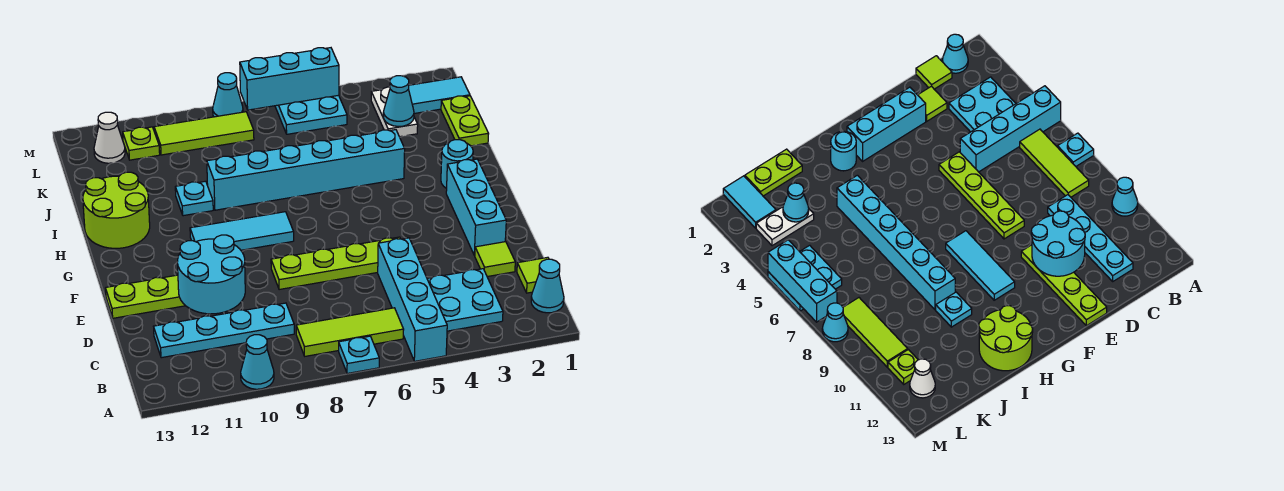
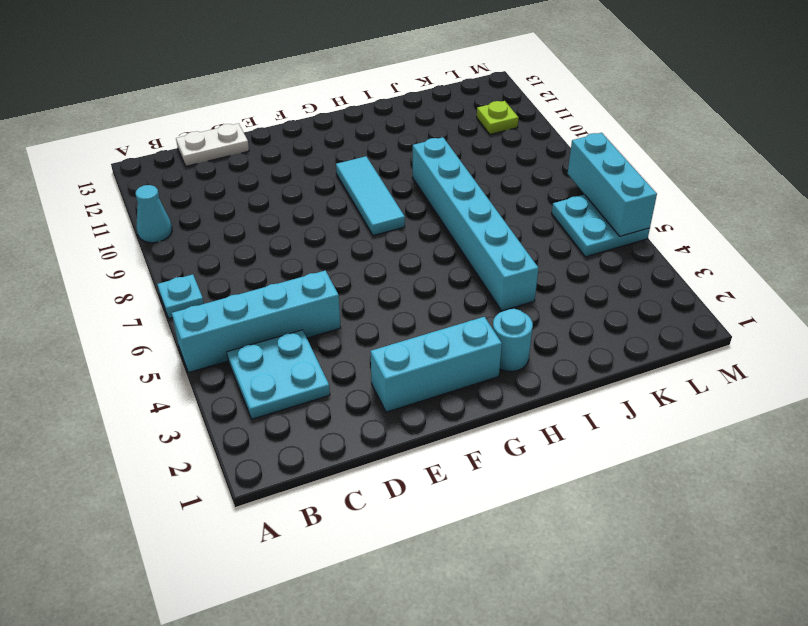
white plate C13:D13 level 1 -> white plate K3:L3 level 1
none -> cyan cone B1 level 1
none -> lime tile B6:B8 level 1
none -> lime tile C1 level 1

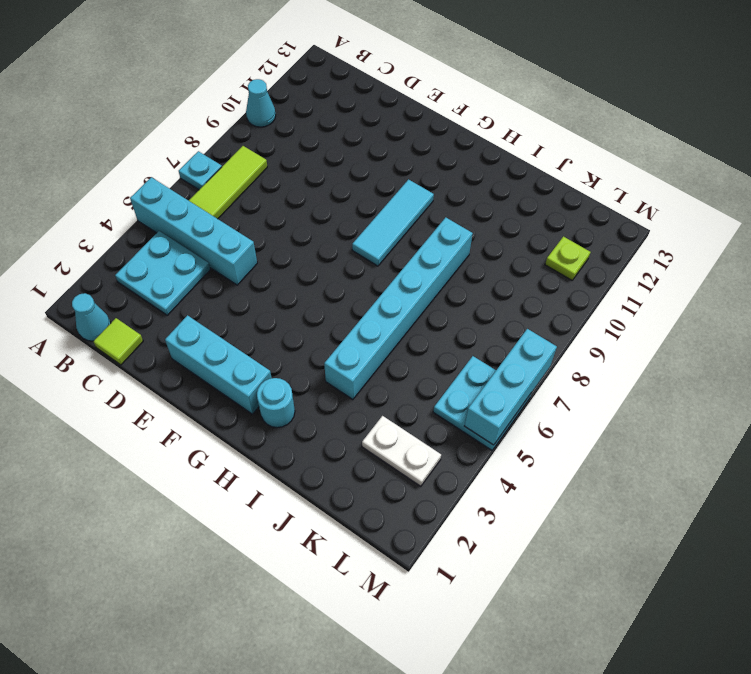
none -> cyan plate C9:C12 level 1
none -> lime tile D2 level 1
none -> lime plate E5:E8 level 1

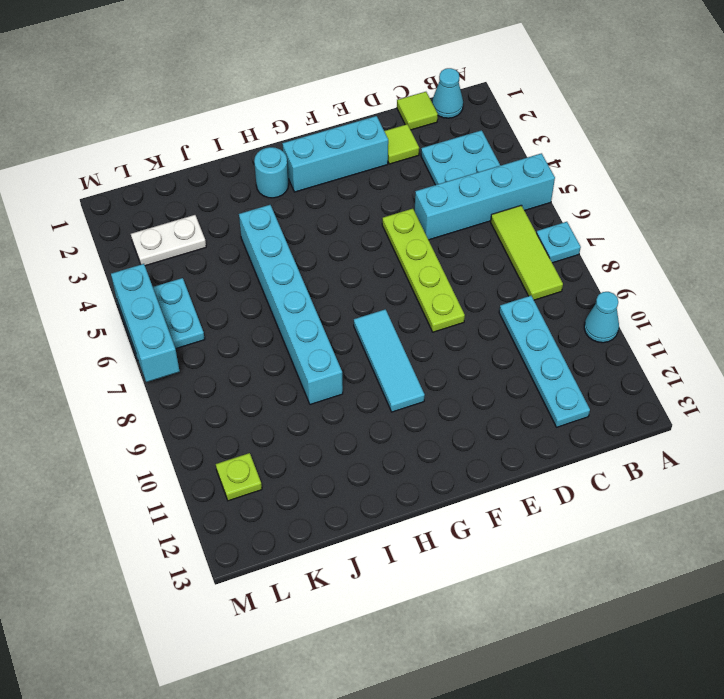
none -> lime plate E10:E13 level 1
none -> lime round brick H12:I13 level 1
none -> cyan plate I10 level 1

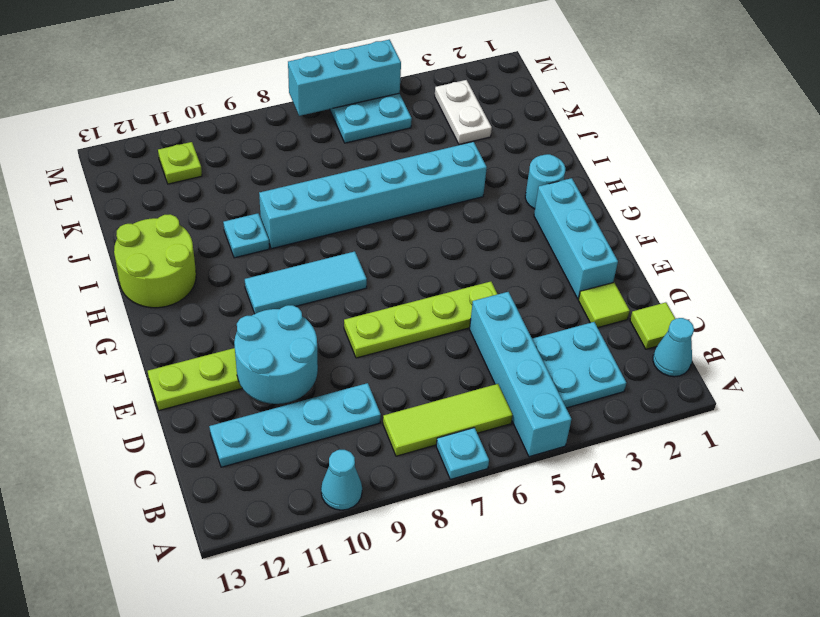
none -> lime plate J1:K1 level 1
none -> cyan tile L1:L2 level 1
none -> lime tile L8:L10 level 1

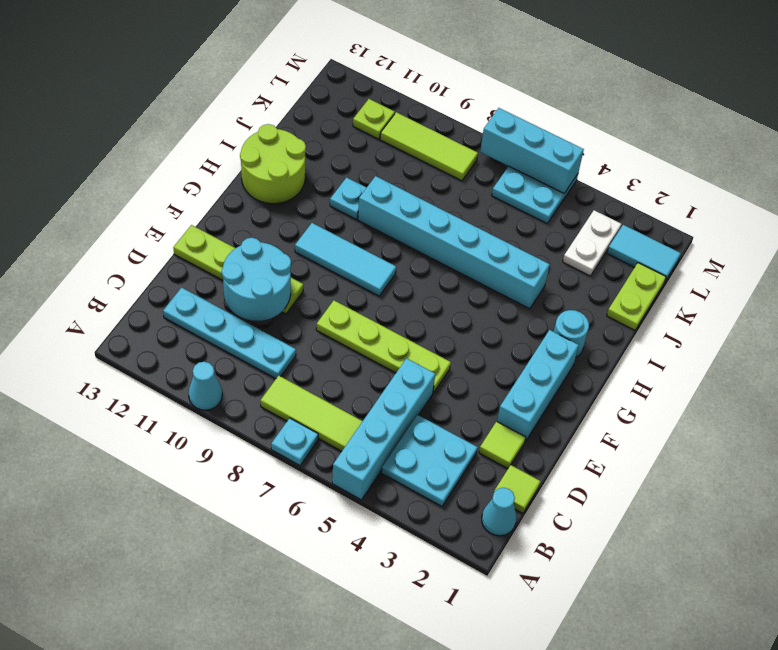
none -> white cone L12 level 1
none -> cyan cone M8 level 1
none -> cyan cone K3 level 2

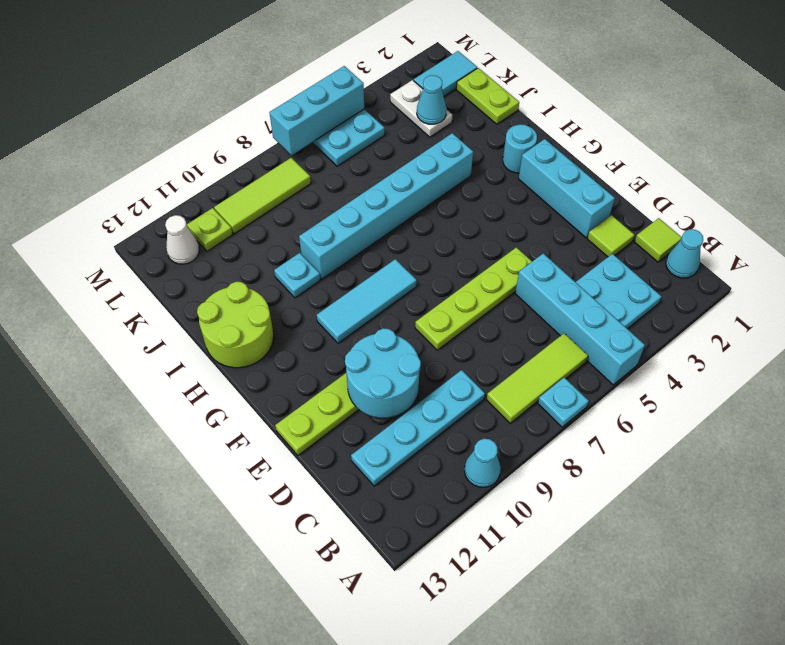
none -> cyan cone M8 level 1

